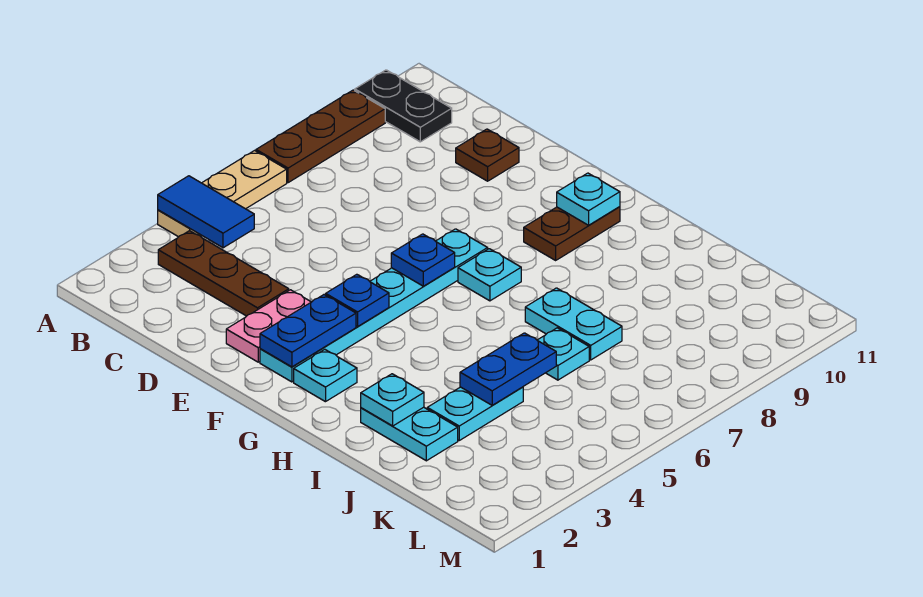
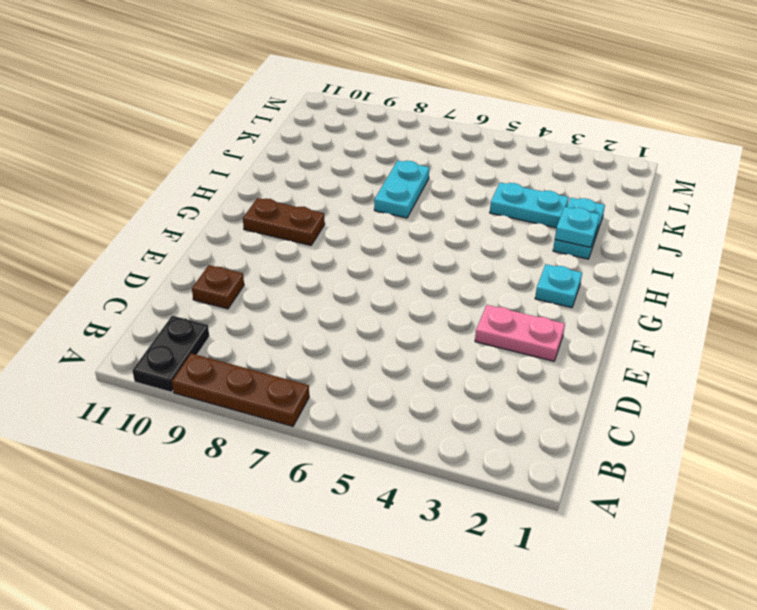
none -> tan plate A4:A6 level 1
none -> brown plate B3:D3 level 1
none -> cyan plate F2:F7 level 1

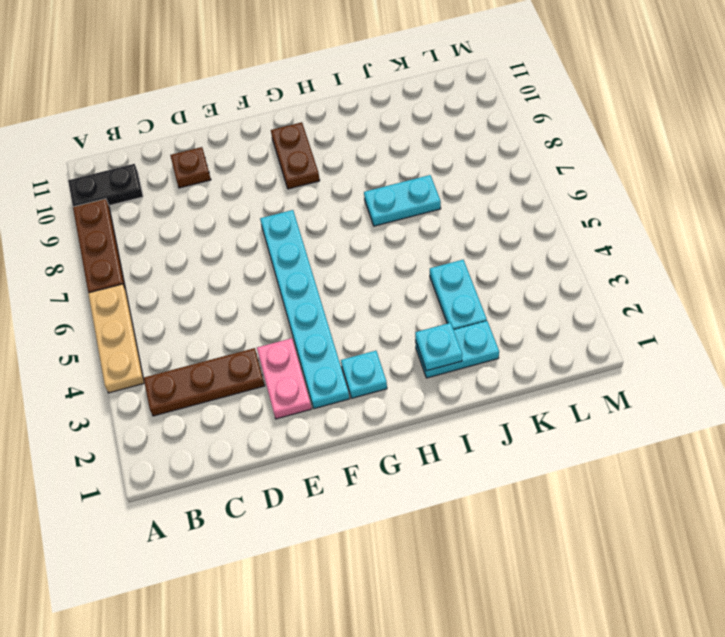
none -> cyan plate G7 level 1
none -> cyan plate J6 level 1
none -> blue tile A4:B4 level 2

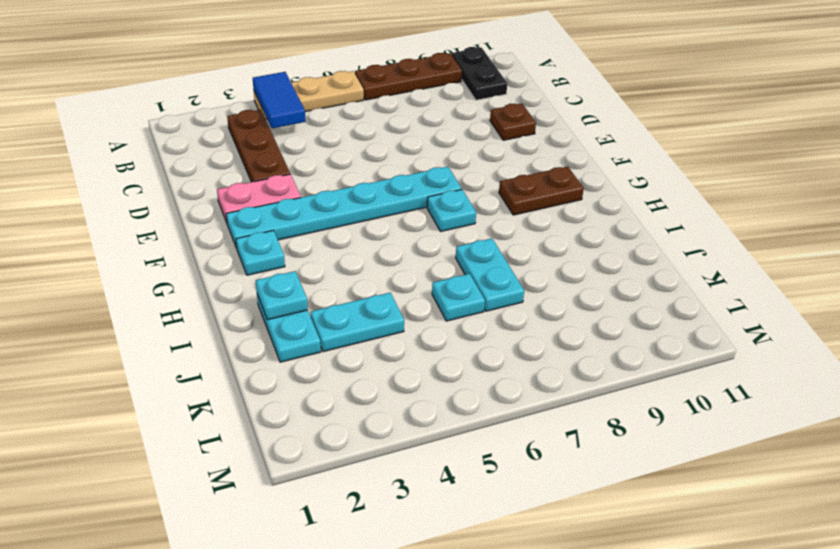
none -> blue plate F2:F3 level 2
none -> blue plate F4 level 2
none -> blue plate F6 level 2

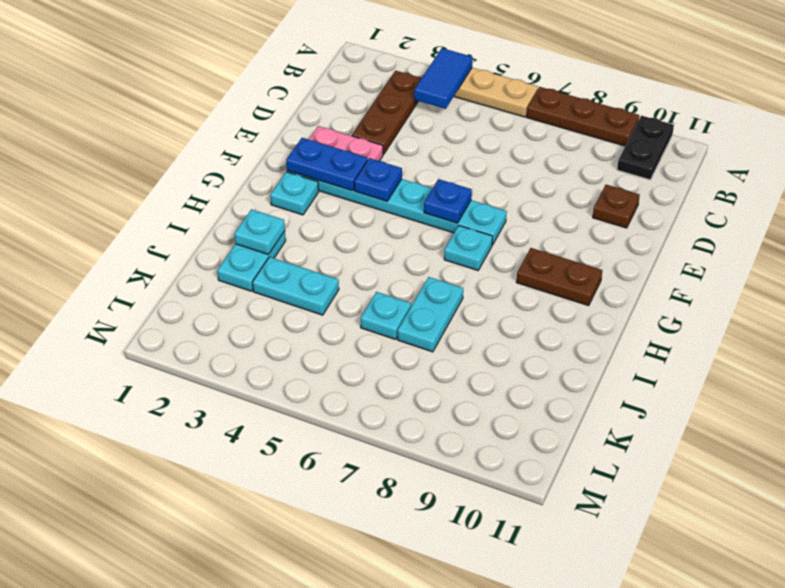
none -> cyan plate G10 level 2
none -> blue plate J4:J5 level 2

